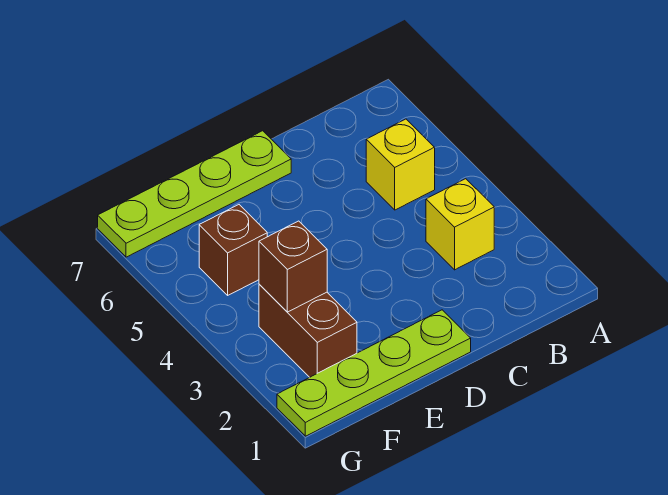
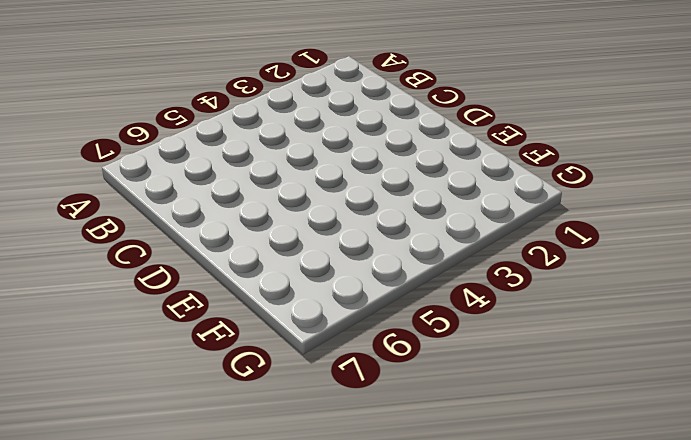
none -> yellow brick B3 level 1
none -> yellow brick B5 level 1

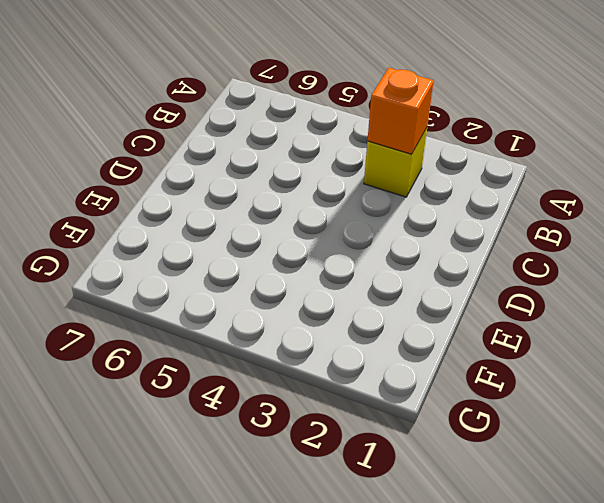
orange brick B3 level 2 -> none
none -> yellow brick B5 level 1
none -> lime plate D1:G1 level 1

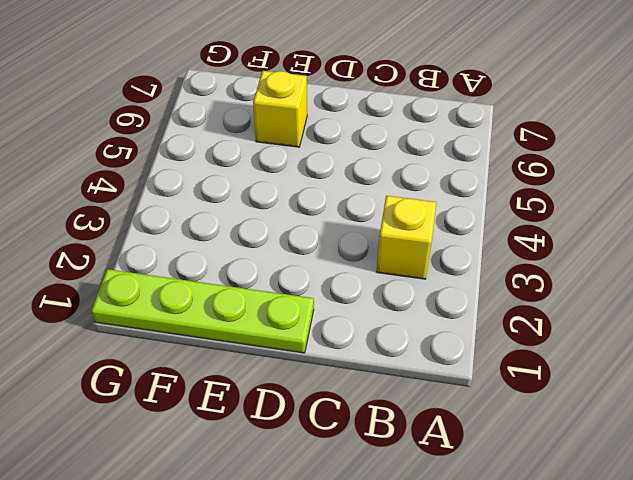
yellow brick E6 level 1 -> yellow brick B5 level 1
none -> lime plate D7:G7 level 1
none -> brown brick F2:F3 level 1

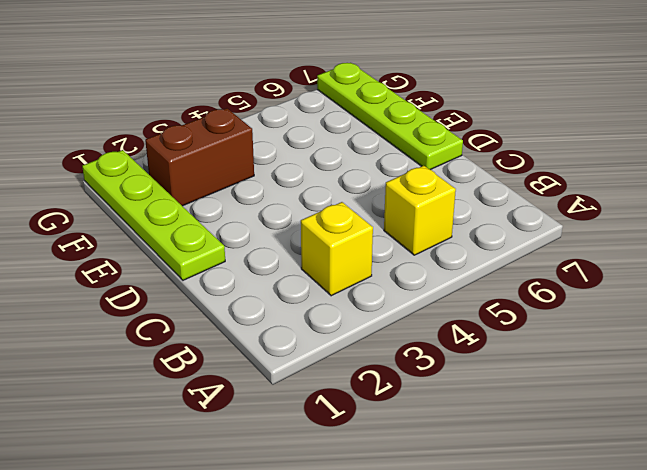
none -> brown brick F5 level 1
none -> brown brick F3 level 2

